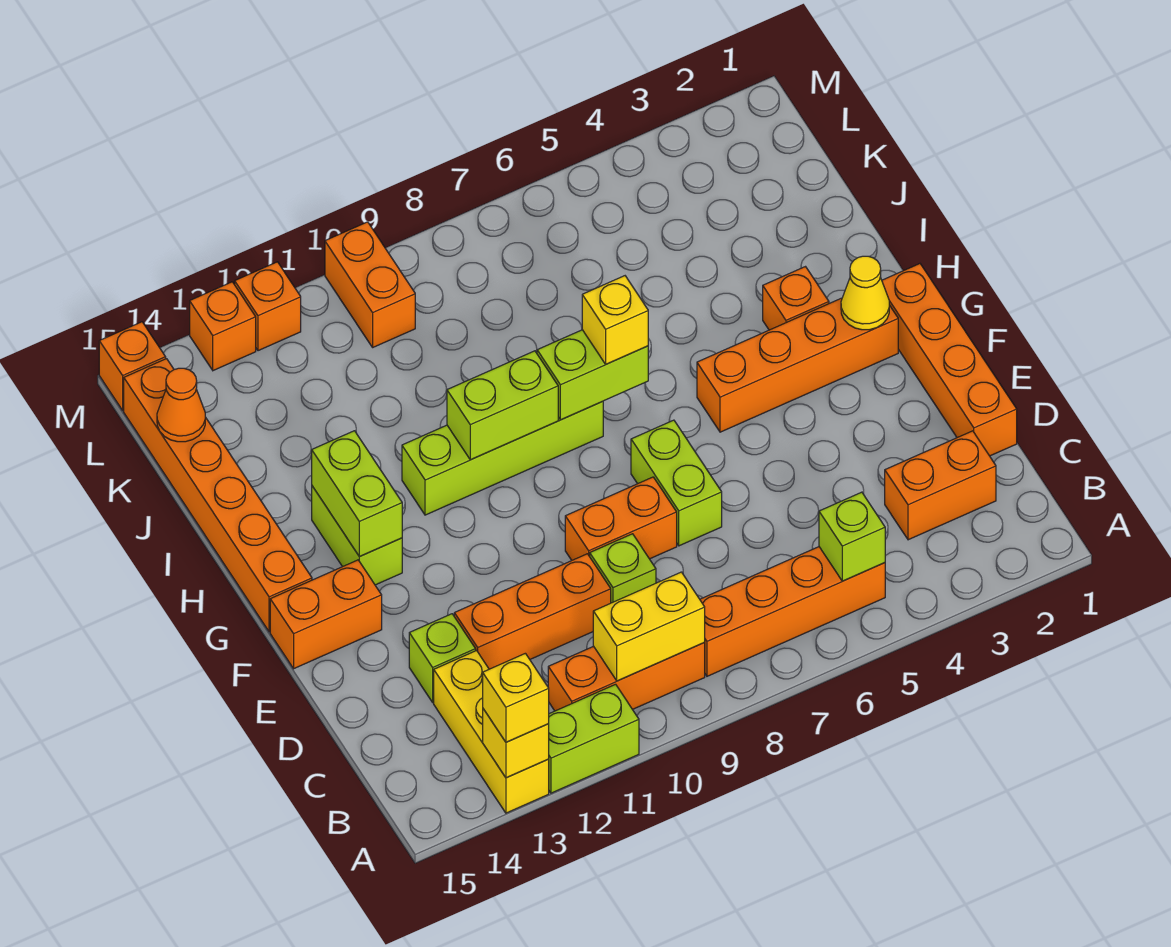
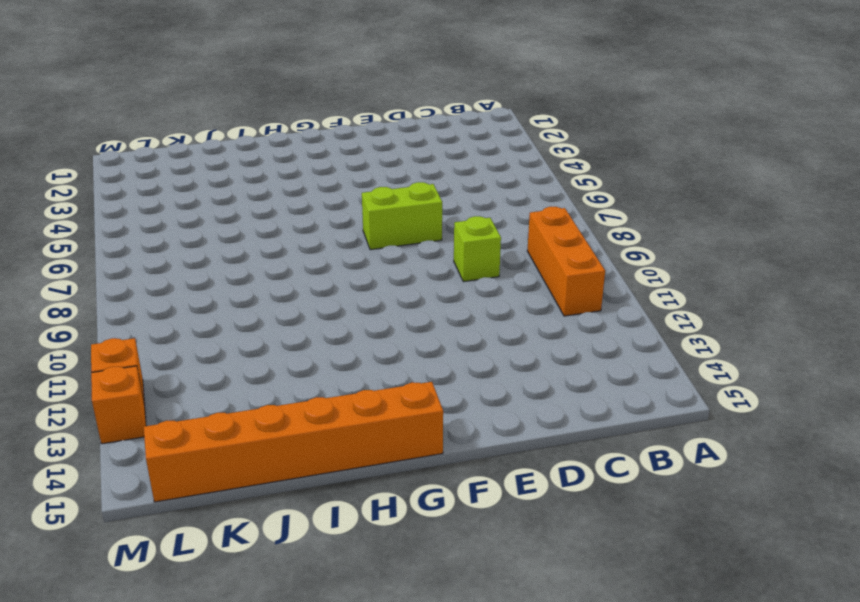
none -> lime brick A11:A12 level 1
none -> yellow brick A13:C13 level 1
none -> orange brick B5:B8 level 1
none -> orange brick C2:C3 level 1

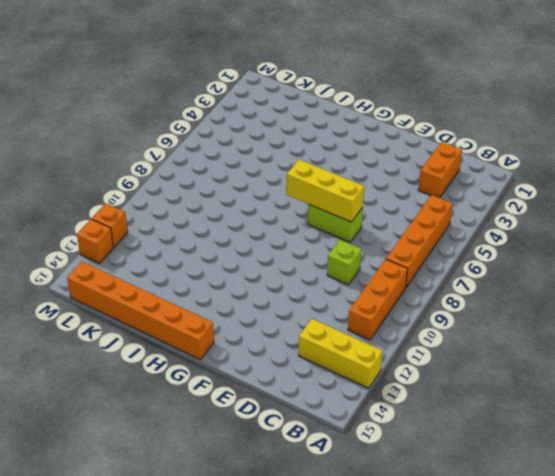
yellow brick E7:G7 level 2 -> none
none -> lime brick A11:A12 level 1
none -> orange brick D1:G1 level 1
none -> orange brick D10:D12 level 1
none -> lime brick D13 level 1

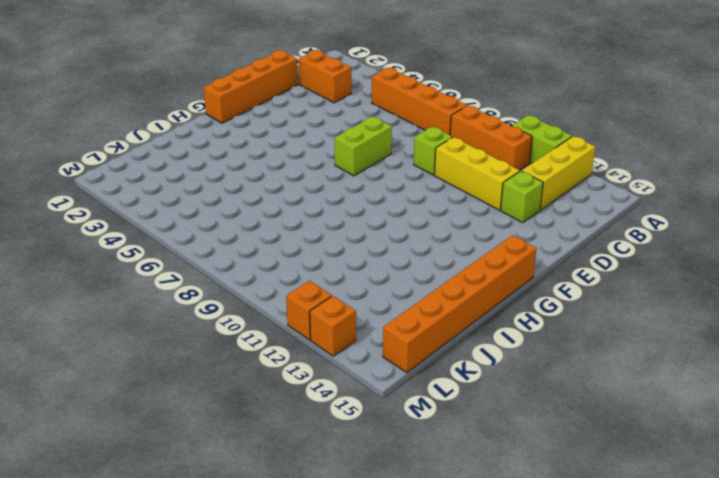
yellow brick D10:D12 level 1 -> orange brick D10:D12 level 1
none -> orange brick E8:E9 level 1
none -> orange brick F14:F15 level 1
none -> orange brick G2:G5 level 1
none -> lime brick G13:H13 level 1

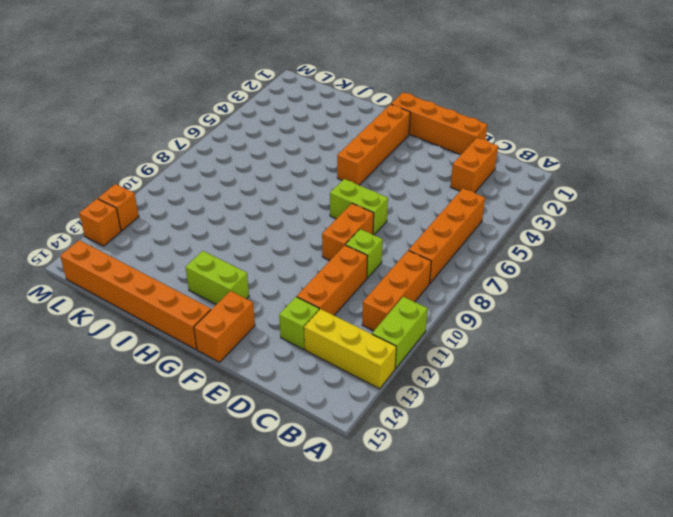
none -> orange brick H3 level 1
none -> lime brick H8:H11 level 1
none -> orange brick L10:M10 level 1
none -> orange brick M15 level 1

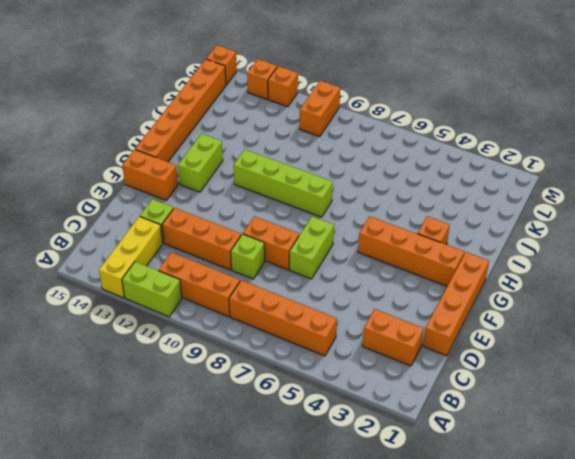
none -> yellow brick A13 level 2
none -> lime brick B5 level 2
none -> yellow brick B9:B10 level 2
none -> yellow cone G2 level 2

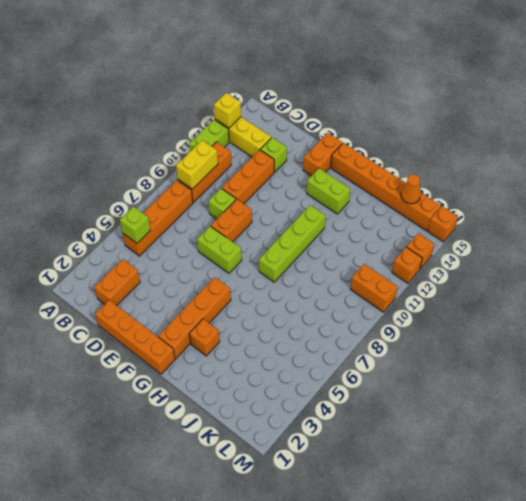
none -> yellow cone G2 level 2
none -> lime brick G13:H13 level 2
none -> lime brick H7:H8 level 2
none -> lime brick H9:H10 level 2

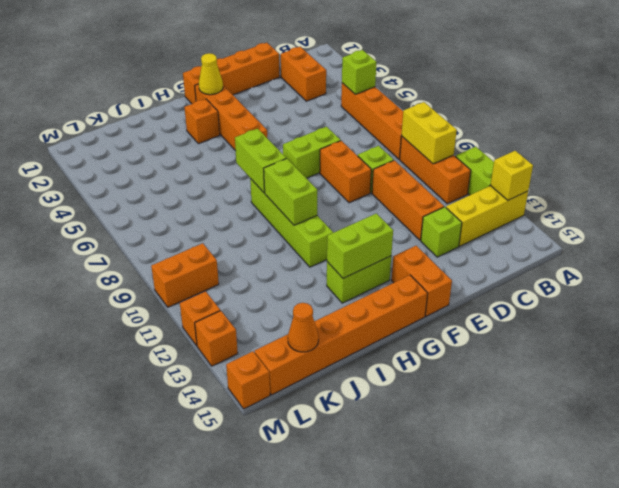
none -> yellow brick A13 level 3
none -> yellow brick H7 level 3

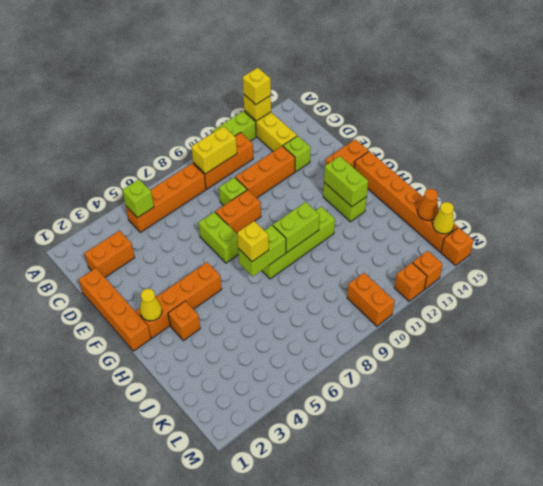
yellow cone L15 level 2 -> none

